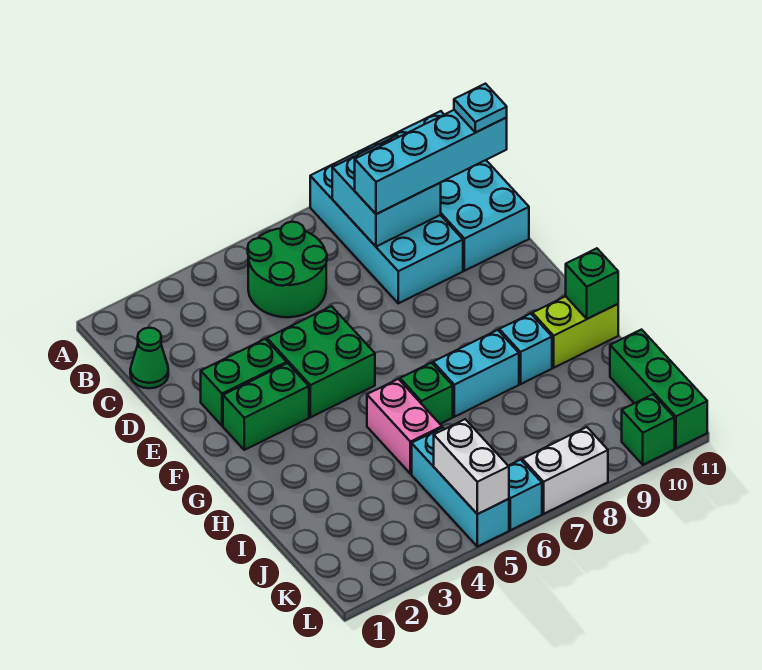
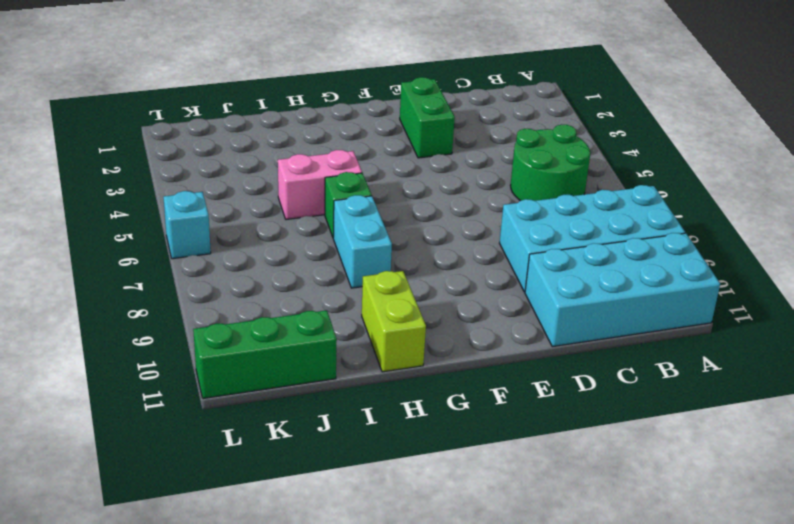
none -> green cone C1 level 1
none -> green brick E4:F5 level 1
none -> green brick F2:F3 level 1

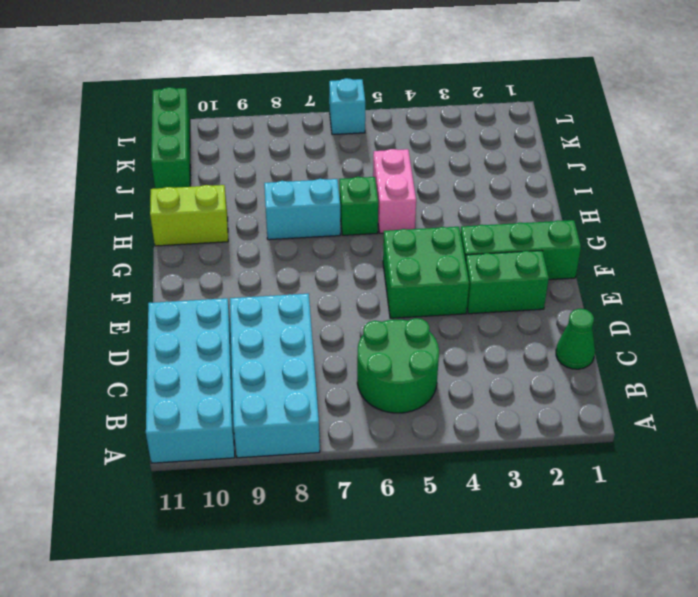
green brick F1:F3 level 1 -> green brick F2:F3 level 1
none -> cyan brick H9 level 1
none -> cyan brick J5:L5 level 1
none -> white brick L7:L8 level 1

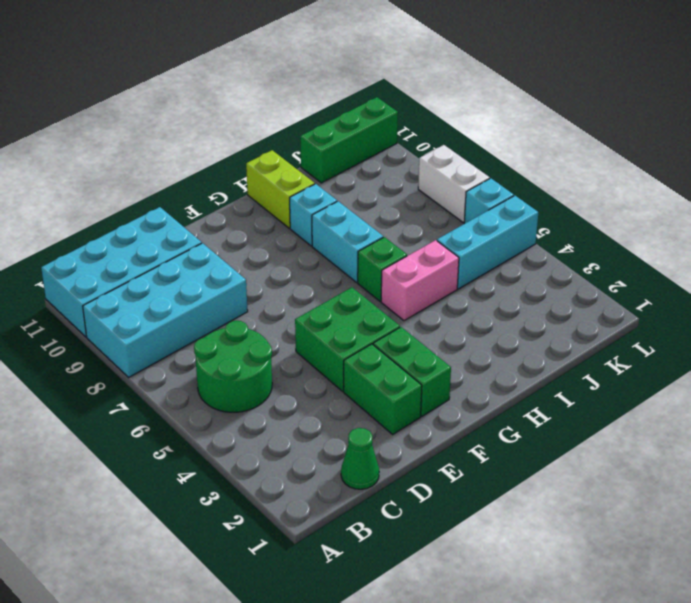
none -> green brick L10 level 1
none -> cyan brick B8:C9 level 2
none -> green brick H11 level 2

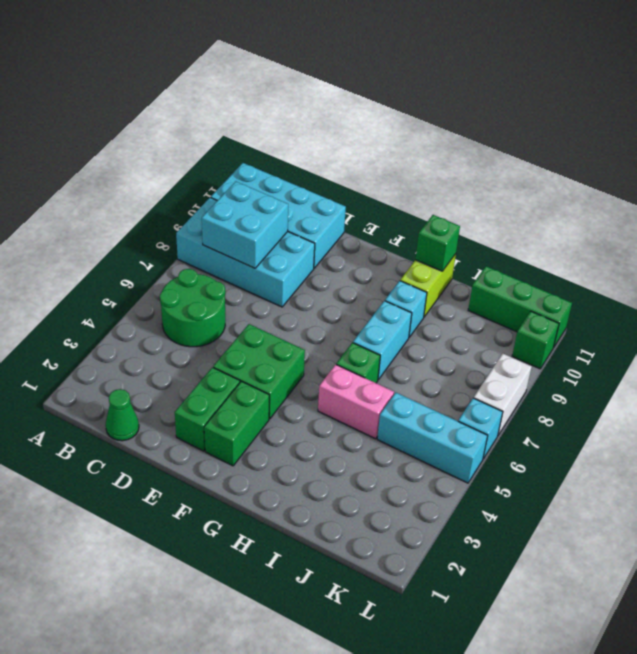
none -> white brick K5:L5 level 2
none -> cyan brick C8:C11 level 3
none -> cyan plate C11 level 4

